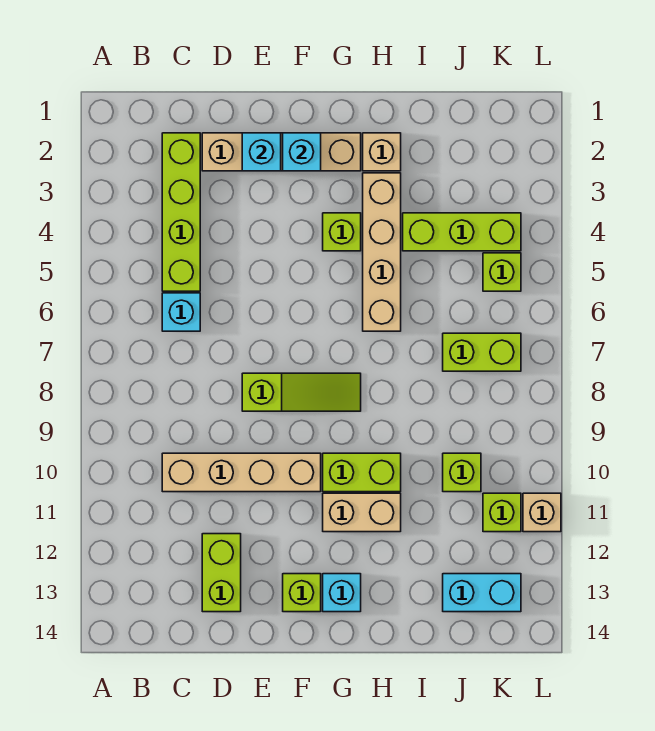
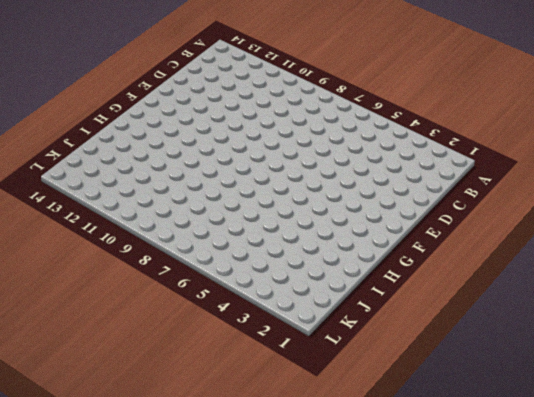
none -> lime brick C2:C5 level 1
none -> cyan brick C6 level 1
none -> tan brick C10:F10 level 1

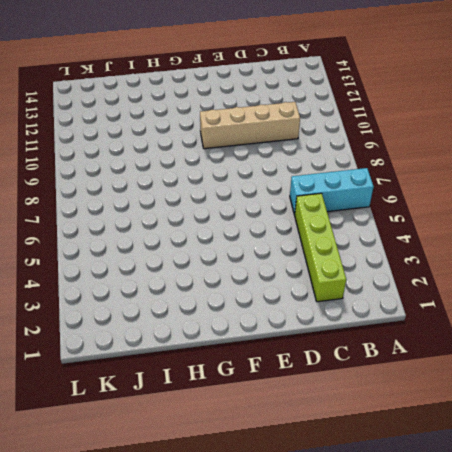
cyan brick A6:C6 level 1 -> cyan brick C6 level 1
none -> tan brick D2:G2 level 1
none -> lime brick D12:D13 level 1
none -> lime slope E8:G8 level 1 top E

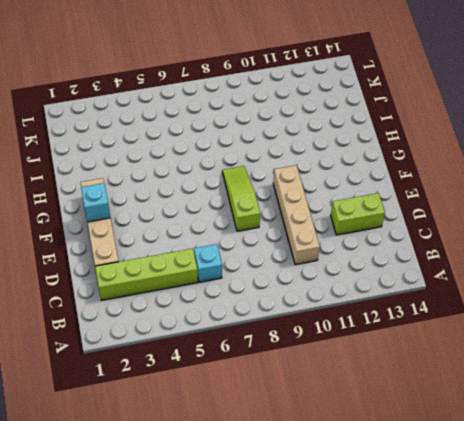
none -> lime brick F13 level 1
none -> lime brick G4 level 1
none -> lime brick G10:H10 level 1

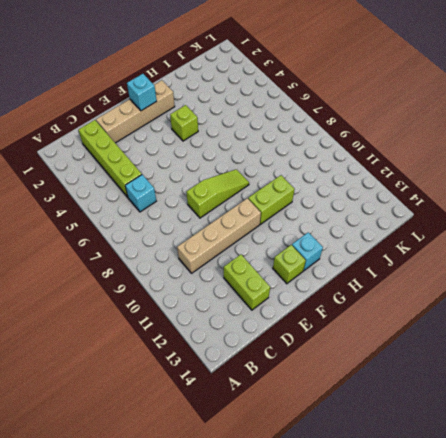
none -> tan brick G11:H11 level 1
none -> tan brick H2 level 1
none -> tan brick H3:H6 level 1

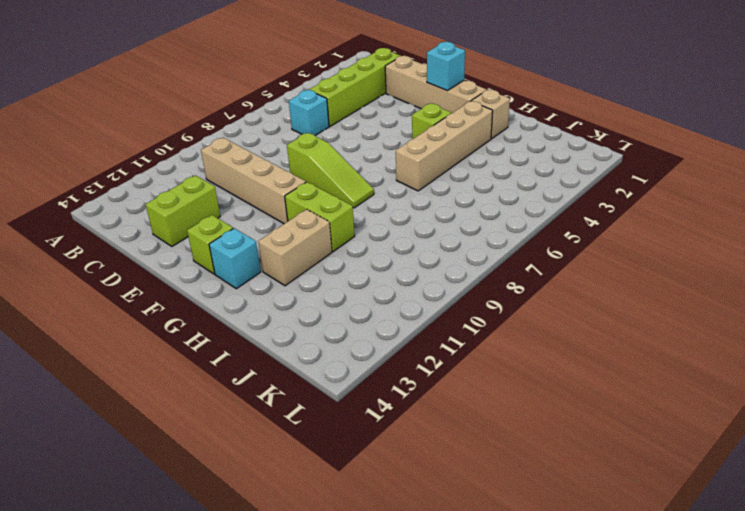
tan brick H11:H12 level 1 -> tan brick G11:H11 level 1
none -> lime brick I4:K4 level 1
none -> lime brick J7:K7 level 1
none -> lime brick J10 level 1

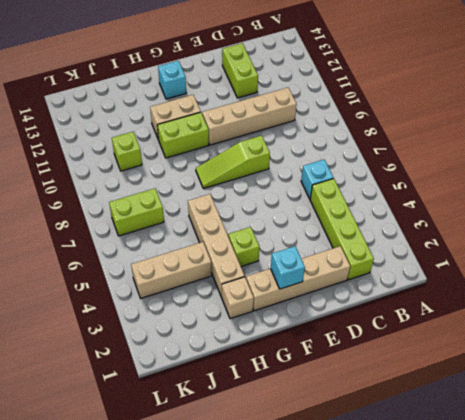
tan brick I4:K4 level 1 -> lime brick I4:K4 level 1
none -> lime brick F13 level 1
none -> cyan brick J13:K13 level 1
none -> lime brick K5 level 1

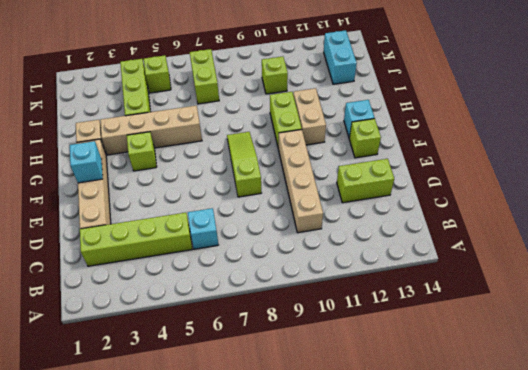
none -> lime brick K11 level 1
none -> tan brick L11 level 1
none -> cyan brick E2 level 2

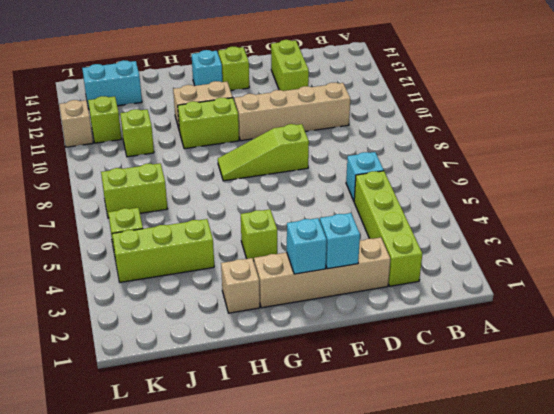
none -> tan brick H3:H6 level 1

